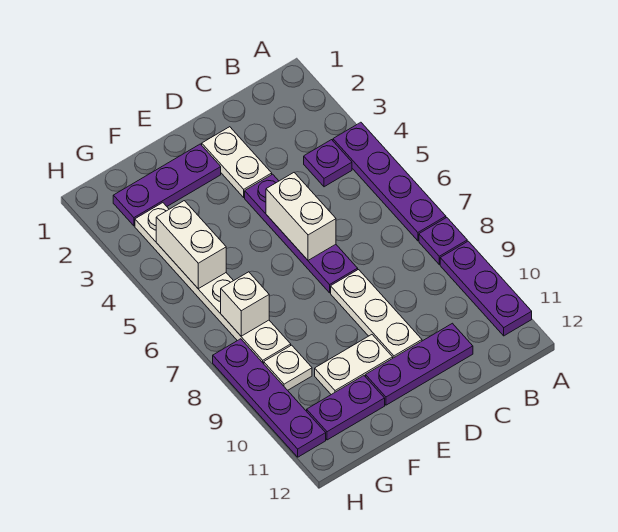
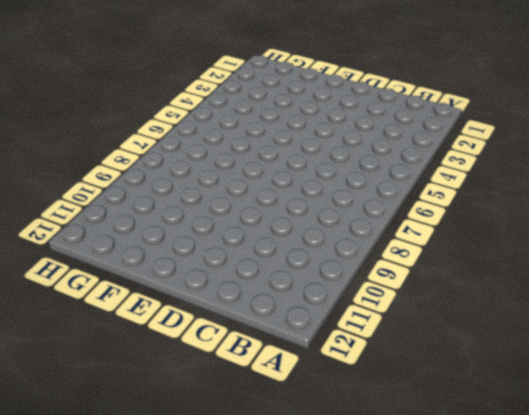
none -> purple plate A4:A7 level 1
none -> purple plate A8 level 1
none -> purple plate A9:A11 level 1

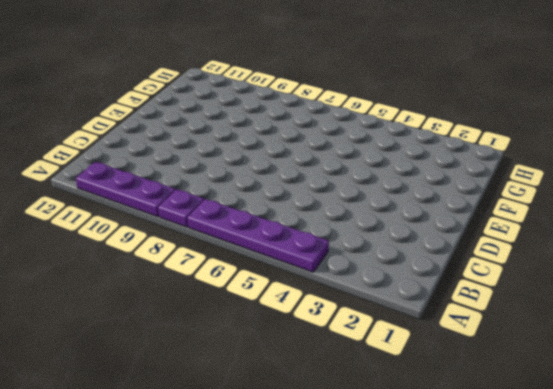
none -> purple plate B4 level 1
none -> purple plate C11:E11 level 1
none -> white plate D2:D3 level 1

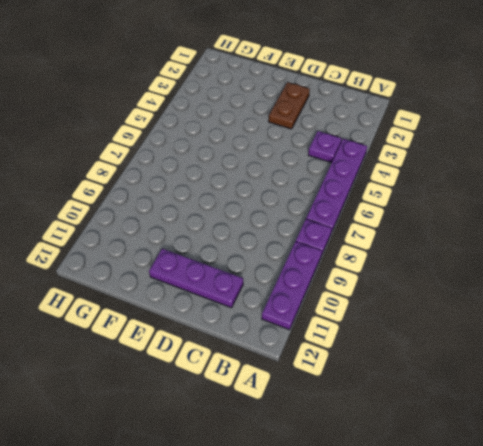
brown plate D2:D3 level 1 -> white plate D2:D3 level 1
none -> purple plate D4:D7 level 1
none -> white plate D8:D10 level 1
none -> purple plate E2:G2 level 1

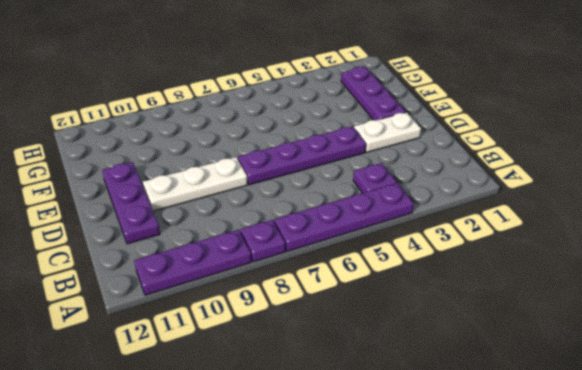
none -> white plate E10:F10 level 1
none -> purple plate F11:G11 level 1
none -> white plate G3:G8 level 1

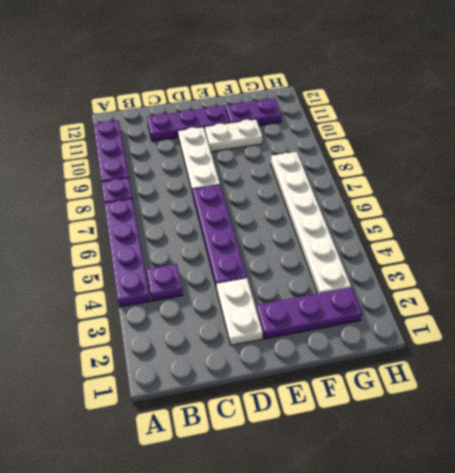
none -> white plate G9 level 1
none -> purple plate H8:H11 level 1
none -> white brick D5:D6 level 2

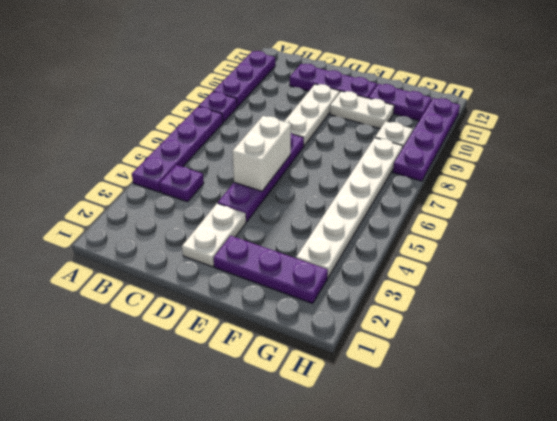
none -> white brick G4:G5 level 2
none -> white brick G7 level 2

